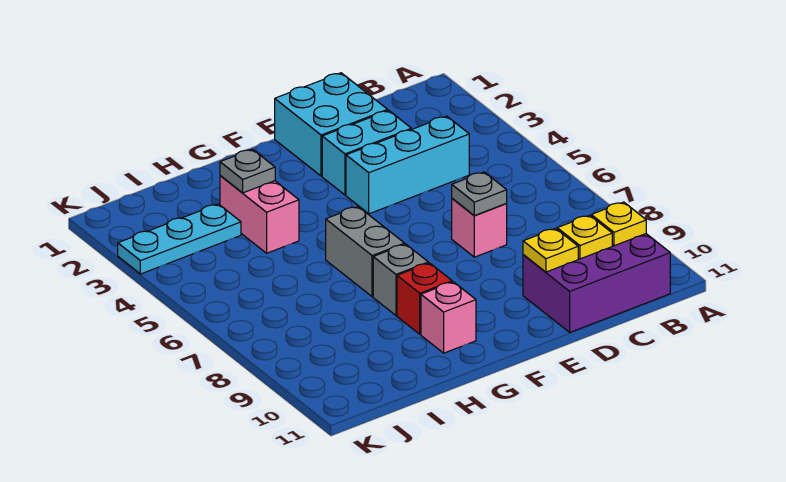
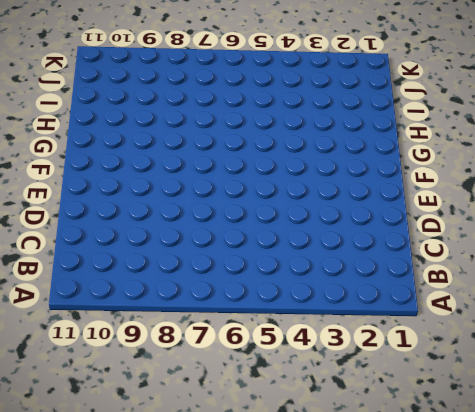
none -> purple brick B10:D11 level 1
none -> cyan brick C4:E4 level 1
none -> cyan brick D1:E2 level 1

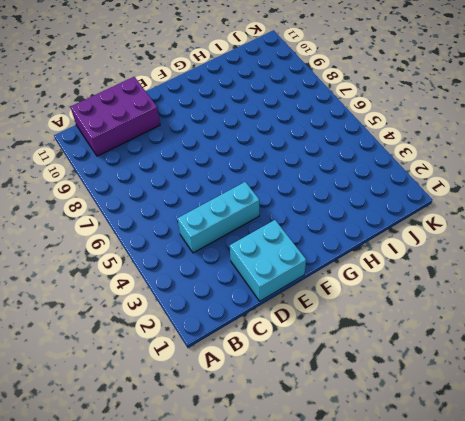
none -> cyan brick D3:E3 level 1
none -> pink brick D7 level 1
none -> grey brick G6:G7 level 1

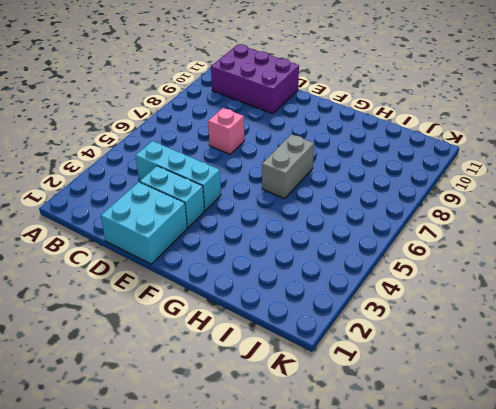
none -> grey brick G8 level 1
none -> red brick G9 level 1
none -> pink brick G10 level 1

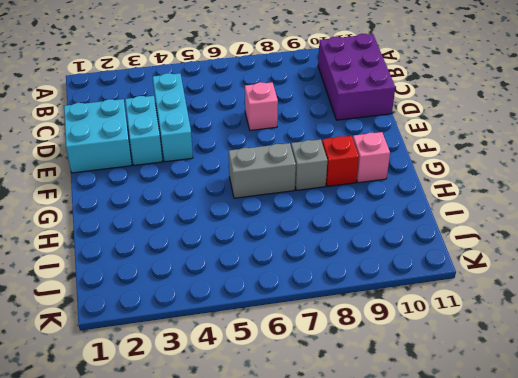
none -> pink brick H3:H4 level 1
none -> cyan plate I3:K3 level 1
none -> yellow plate B10 level 2

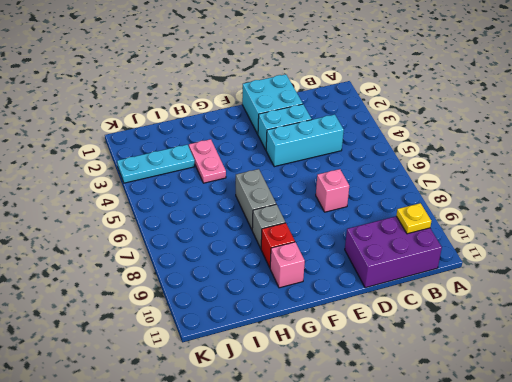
pink plate H3:H4 level 1 -> pink brick H3:H4 level 1
none -> yellow plate C10 level 2
none -> grey plate D7 level 2
none -> yellow plate D10 level 2

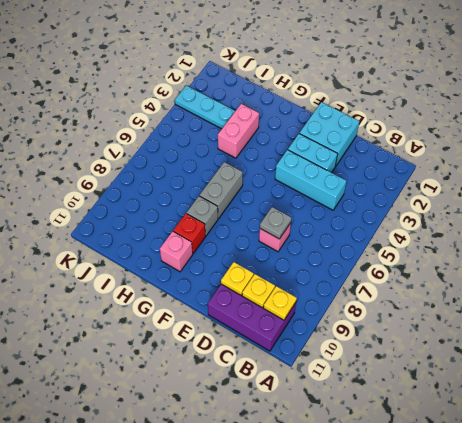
none -> grey plate H3 level 2

